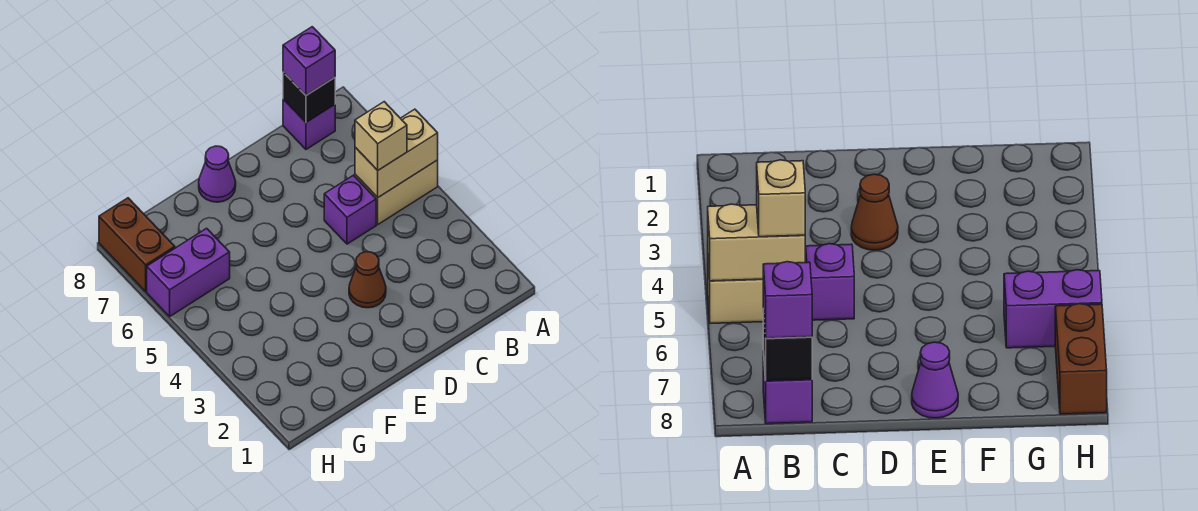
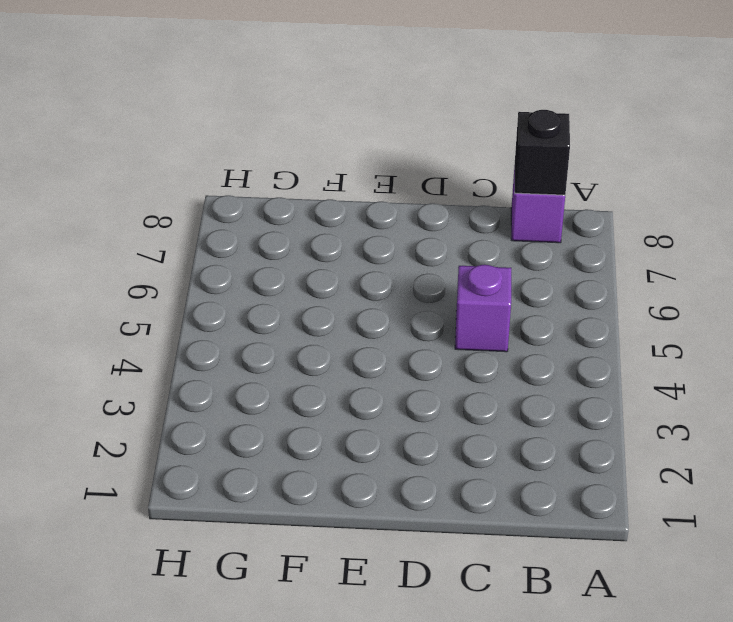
none -> tan brick A5:B5 level 1
none -> brown cone D3 level 1

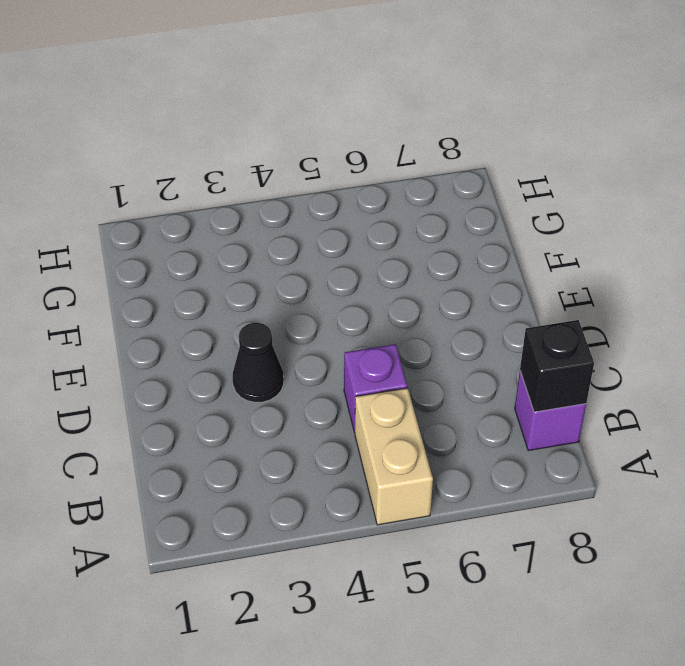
black cone D3 level 1 -> brown cone D3 level 1
none -> purple cone E8 level 1
none -> purple brick G6:H6 level 1

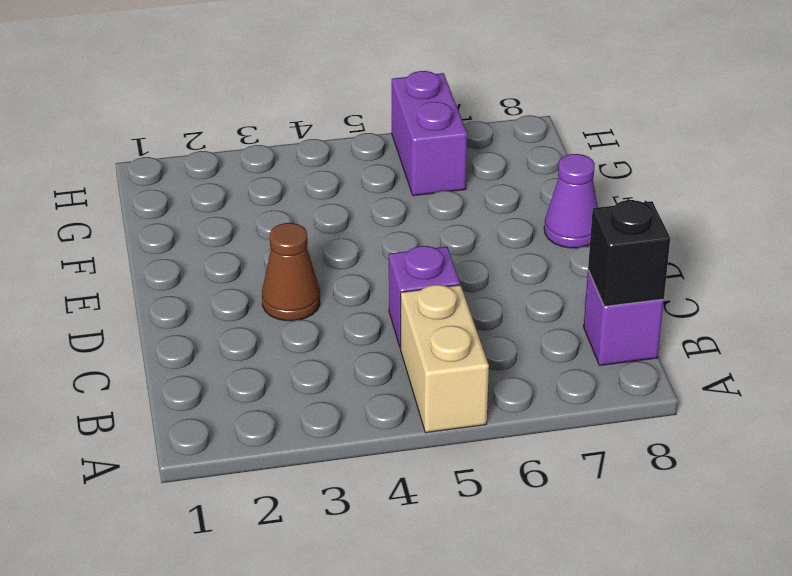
none -> brown brick H7:H8 level 1
none -> tan brick A5:B5 level 2

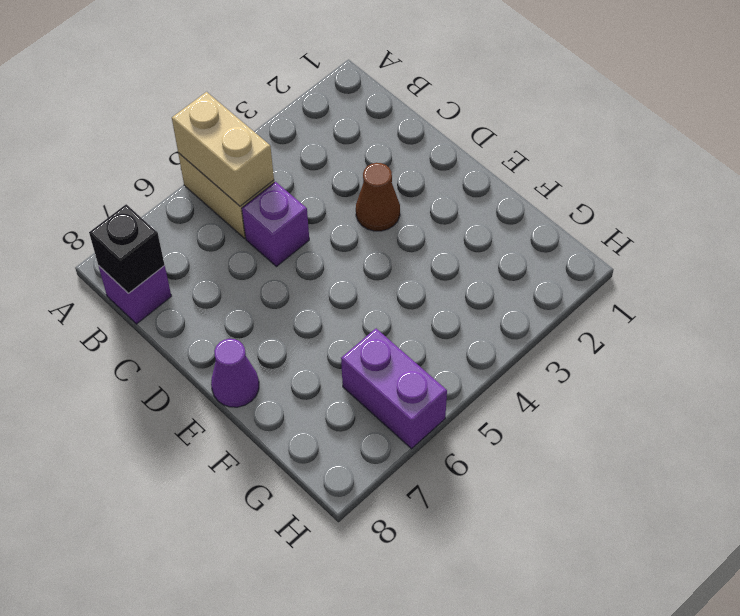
none -> brown brick H7:H8 level 1
none -> tan brick B5 level 3

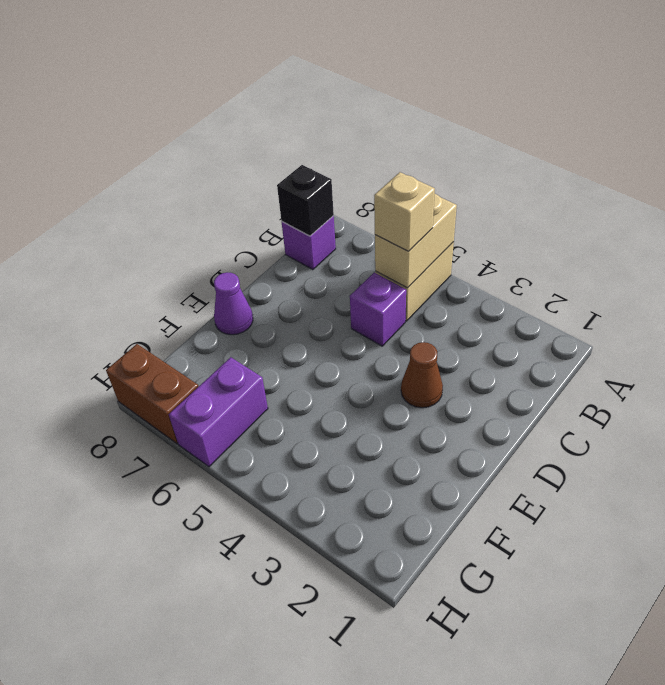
none -> purple brick B8 level 3

